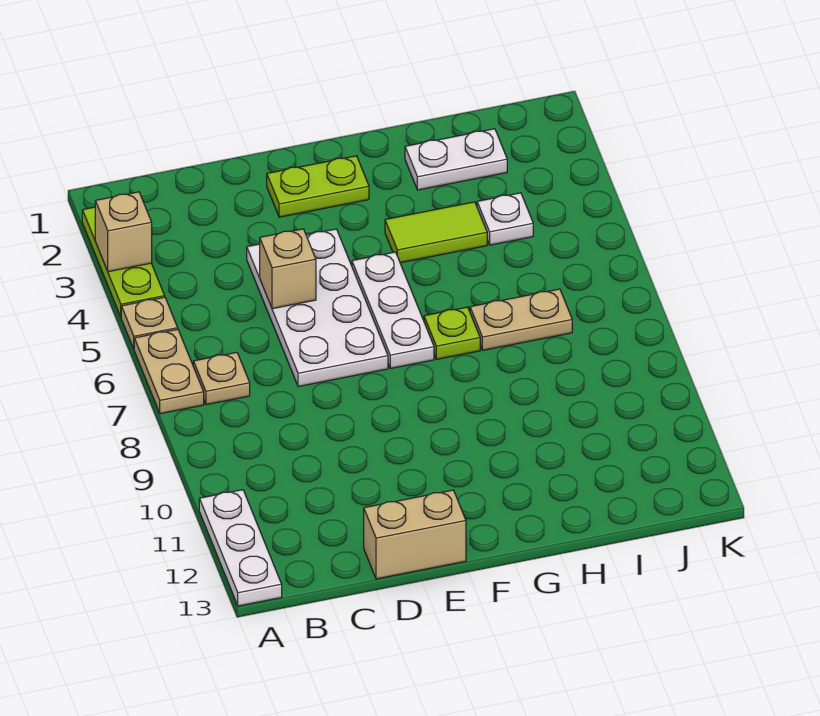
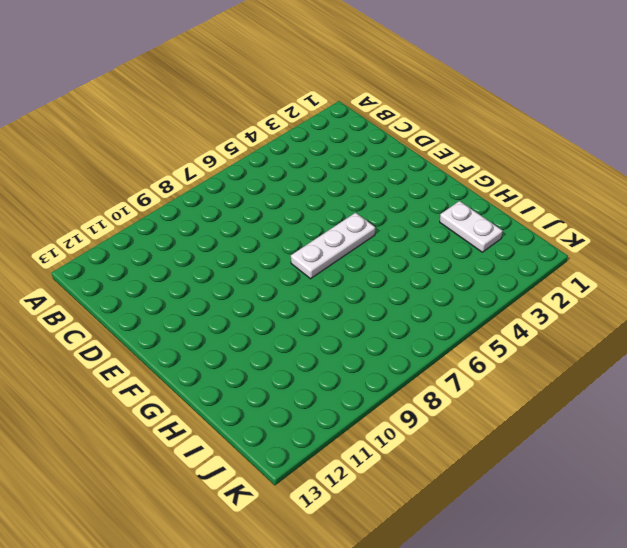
none -> lime plate A2:A4 level 1
none -> tan plate A5 level 1
none -> tan plate A6:A7 level 1

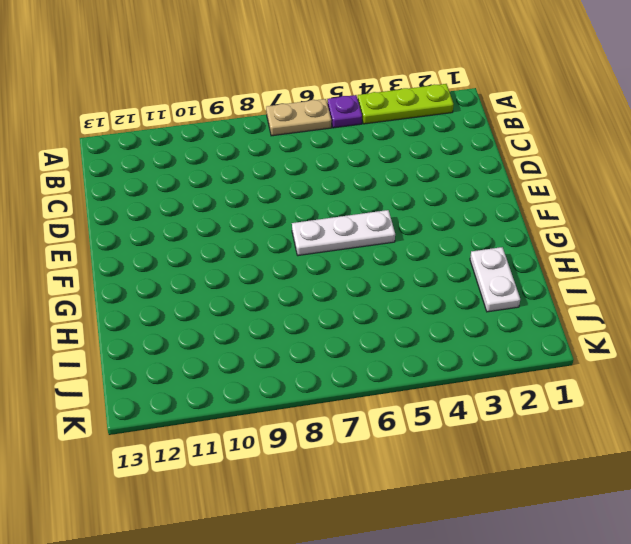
purple plate A5 level 1 -> tan plate A5 level 1
none -> white plate A11:A13 level 1
none -> tan plate B7 level 1
none -> white plate D4:E7 level 1

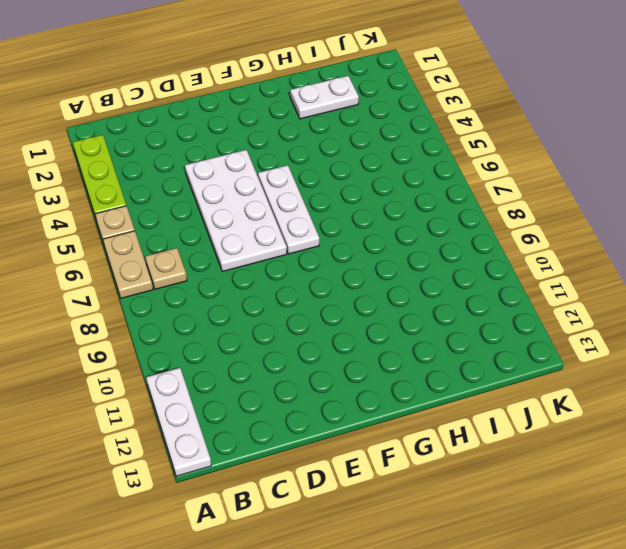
none -> tan brick D13:E13 level 1
none -> lime plate E2:F2 level 1
none -> lime tile G4:H4 level 1

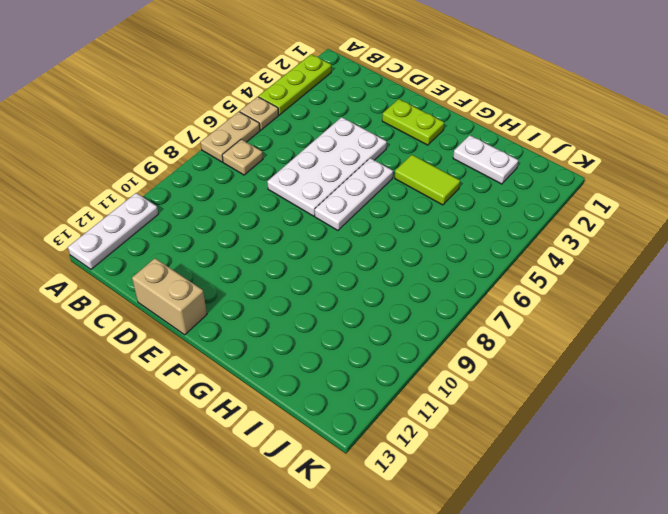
none -> lime plate G7 level 1
none -> tan plate H7:I7 level 1
none -> white plate I4 level 1

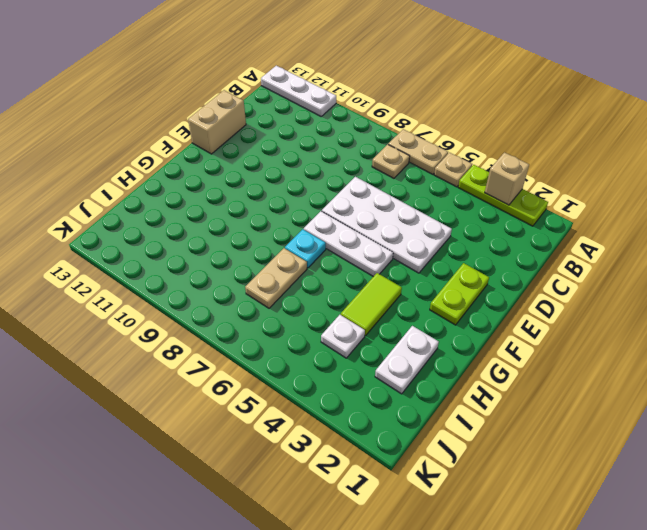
cyan plate G7 level 1 -> lime plate G7 level 1
none -> tan brick D5 level 2

